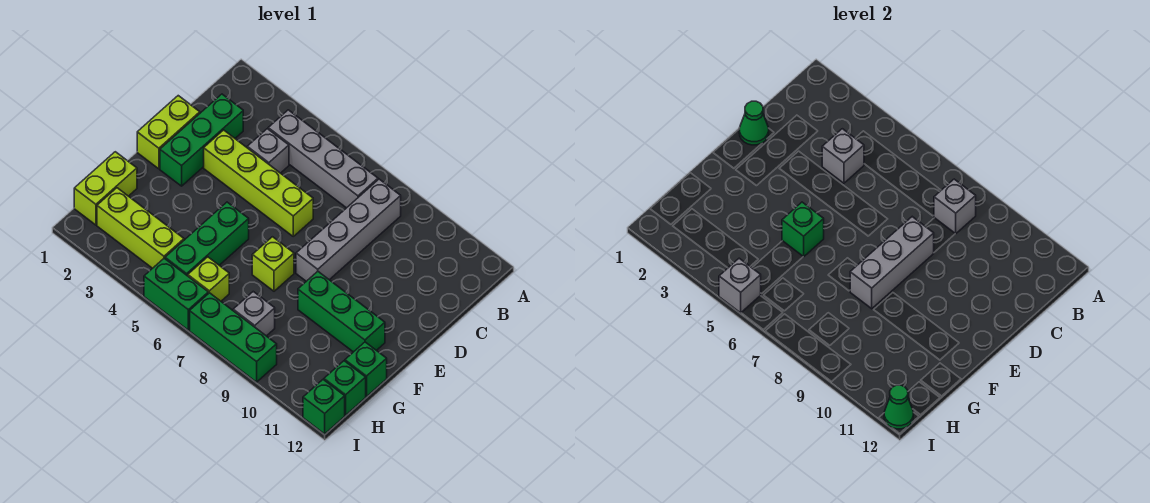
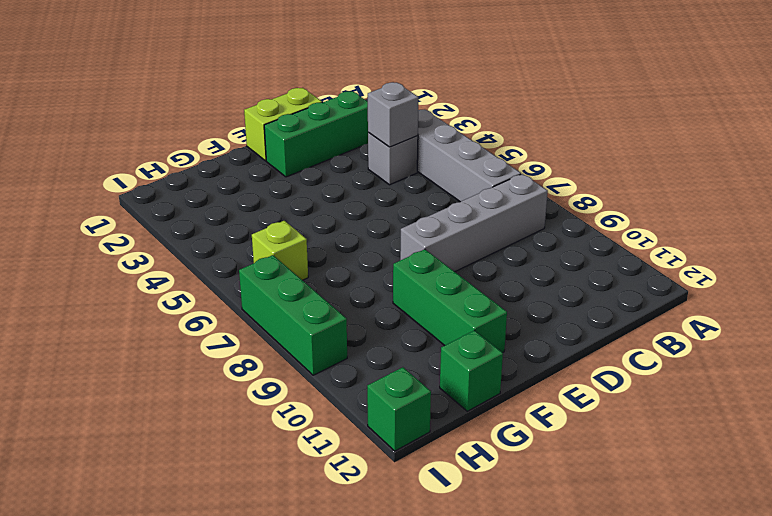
none -> lime brick D3:D6 level 1
none -> green brick F5:H5 level 1
none -> lime brick F7 level 1

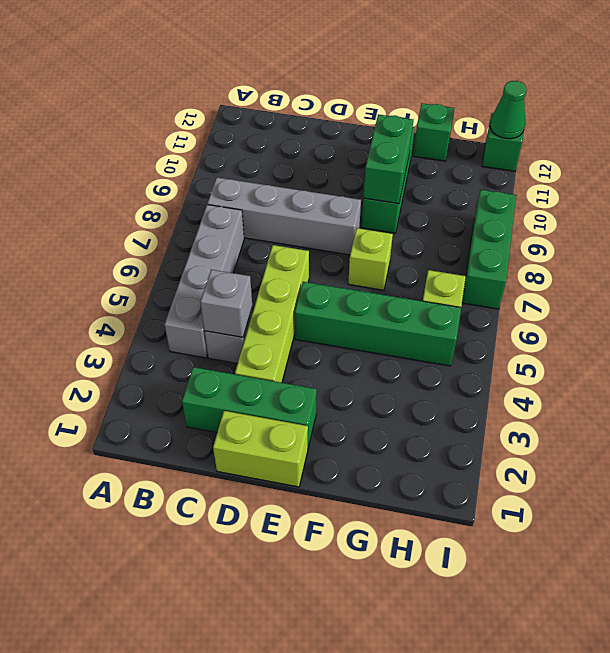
green brick E5:H5 level 1 -> green brick F5:H5 level 1
green brick F9:F10 level 2 -> green brick I5:I6 level 1
none -> lime brick G1:H1 level 1
none -> lime brick H2:H4 level 1
none -> grey brick H8 level 1

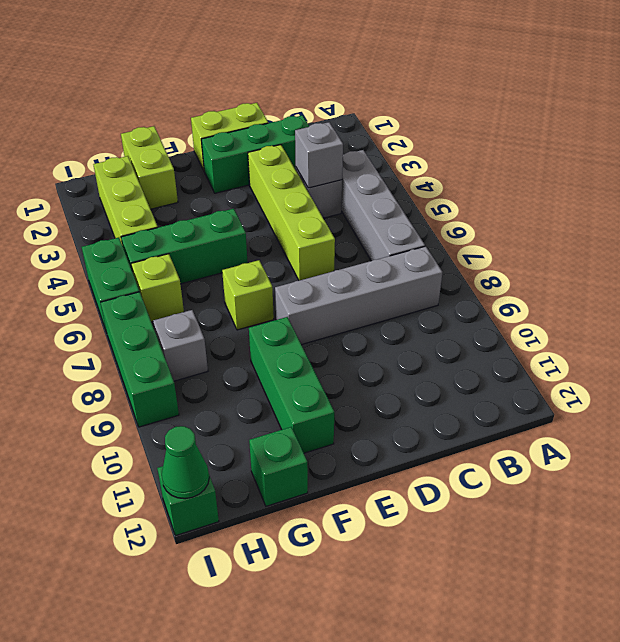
lime brick G1:G2 level 1 -> lime brick G1:H1 level 1
none -> green brick H12 level 1
none -> grey brick B8 level 2
none -> green cone D1 level 2

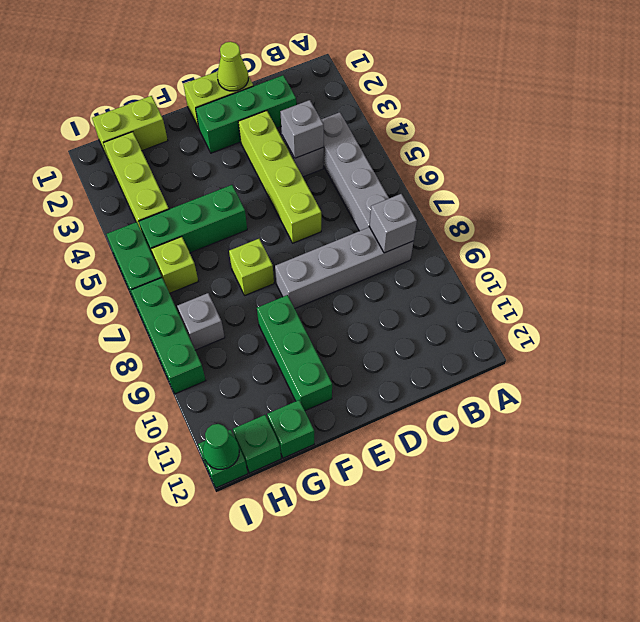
lime cone D1 level 2 -> green cone D1 level 2
none -> grey brick D8:F8 level 2
none -> green brick F5 level 2
none -> grey brick I5 level 2

